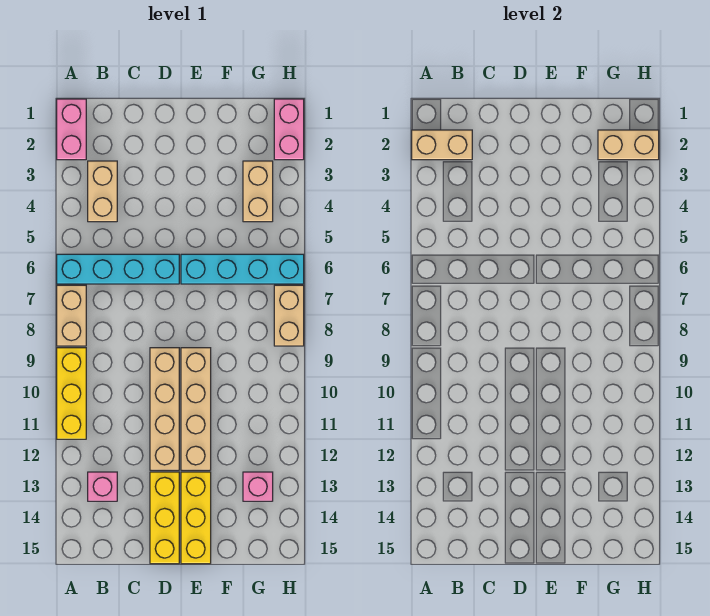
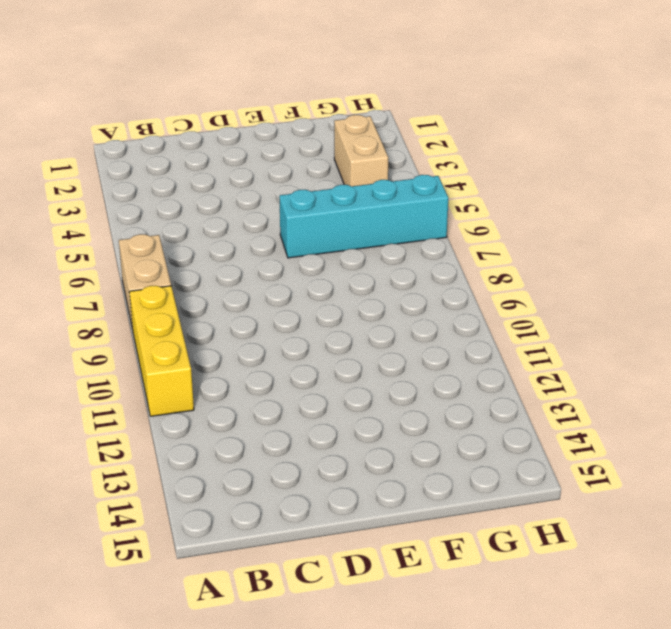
none -> pink brick A1:A2 level 1
none -> cyan brick A6:D6 level 1
none -> tan brick B3:B4 level 1

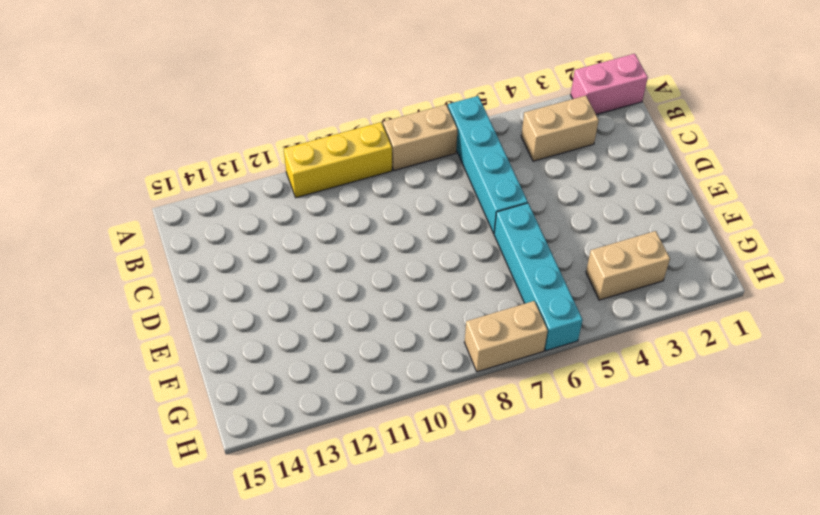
none -> pink brick B13 level 1
none -> tan brick D9:D12 level 1
none -> yellow brick D13:D15 level 1

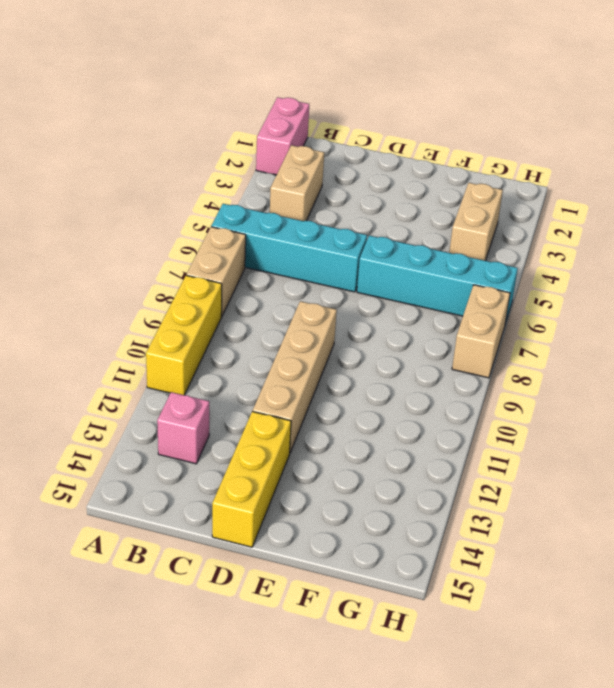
none -> tan brick E9:E12 level 1
none -> yellow brick E13:E15 level 1
none -> pink brick G13 level 1

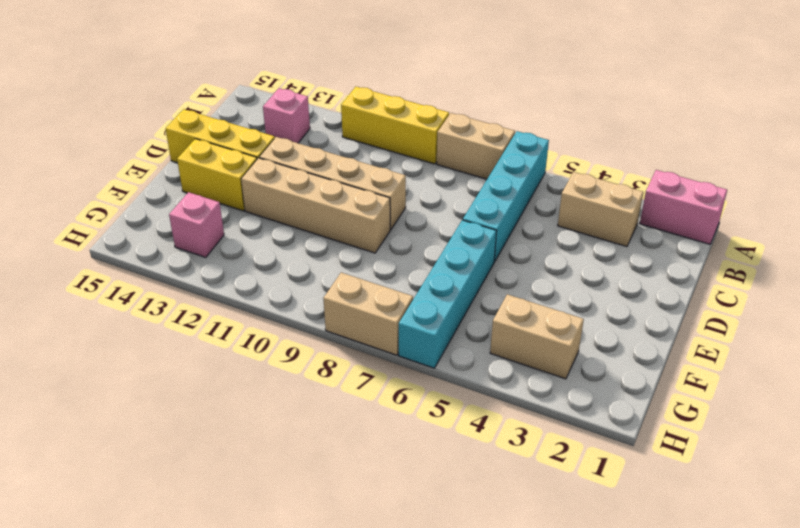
yellow brick E13:E14 level 1 -> yellow brick E13:E15 level 1
none -> pink brick H1:H2 level 1
none -> tan brick A2:B2 level 2
none -> tan brick G2:H2 level 2

